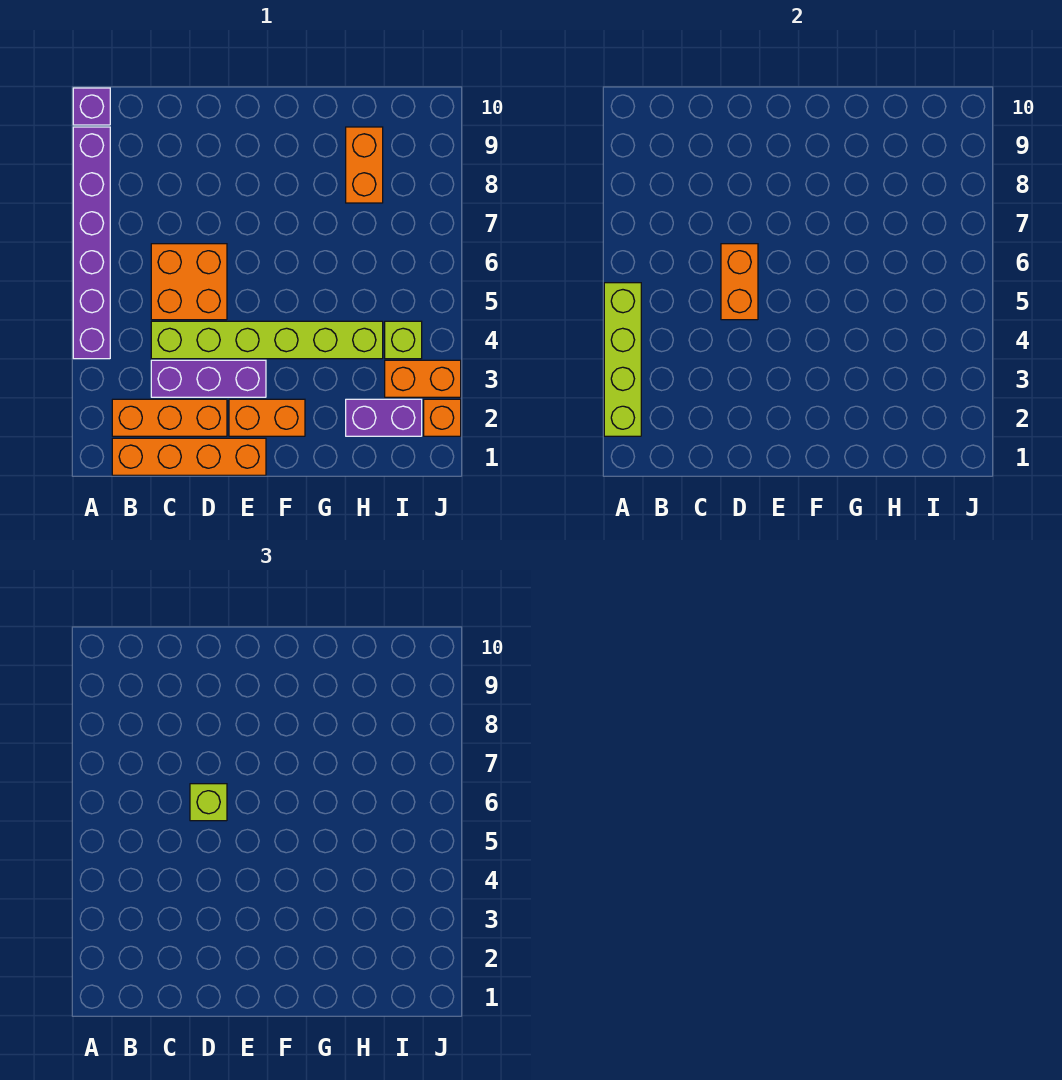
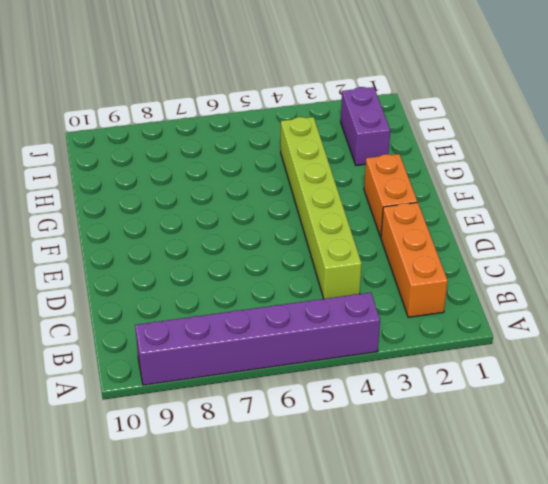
none -> purple brick A10 level 1
none -> orange brick B1:E1 level 1
none -> purple brick C3:E3 level 1

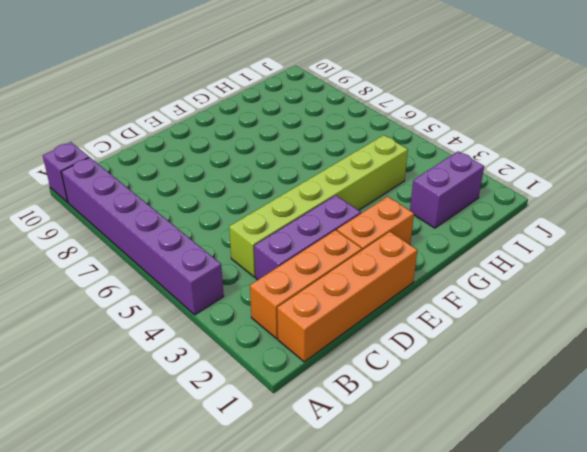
none -> orange brick C5:D6 level 1
none -> orange brick H8:H9 level 1
none -> orange brick I3:J3 level 1

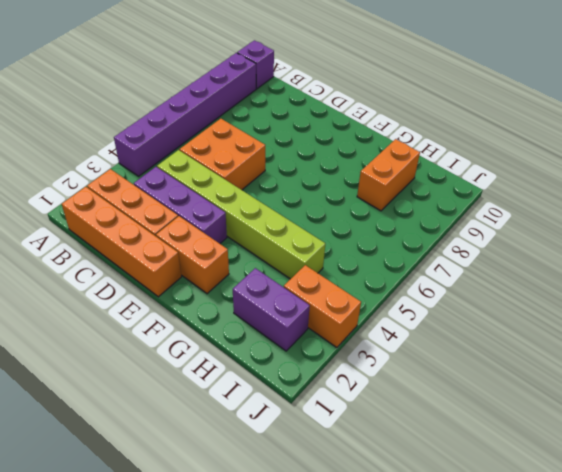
none -> lime brick I4 level 1
none -> orange brick J2 level 1
none -> lime brick A2:A5 level 2

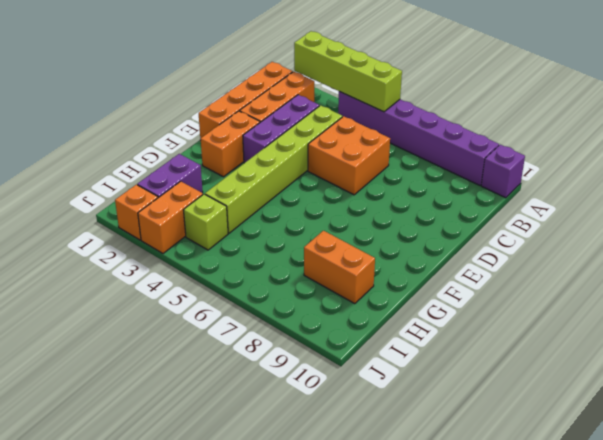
none -> orange brick D5:D6 level 2
none -> lime brick D6 level 3

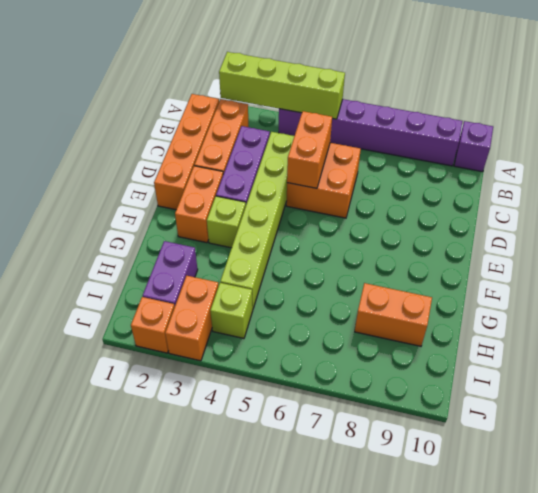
orange brick C5:D5 level 2 -> orange brick D5:D6 level 2
lime brick F3 level 1 -> lime brick D6 level 3

